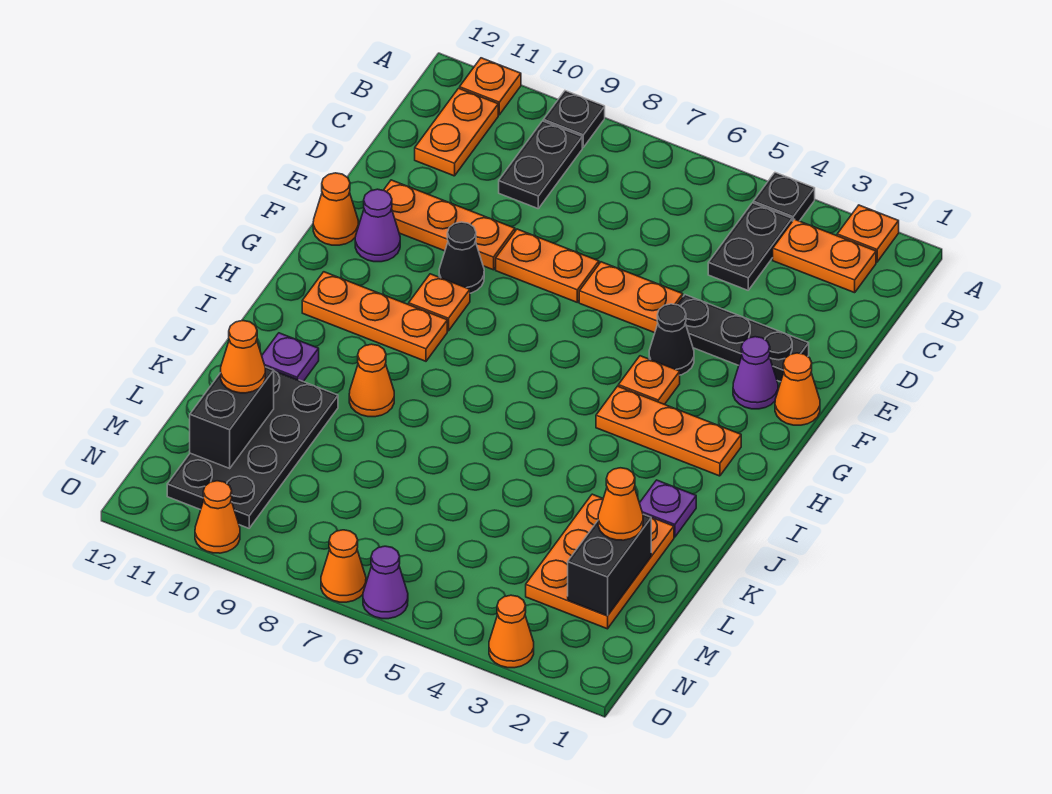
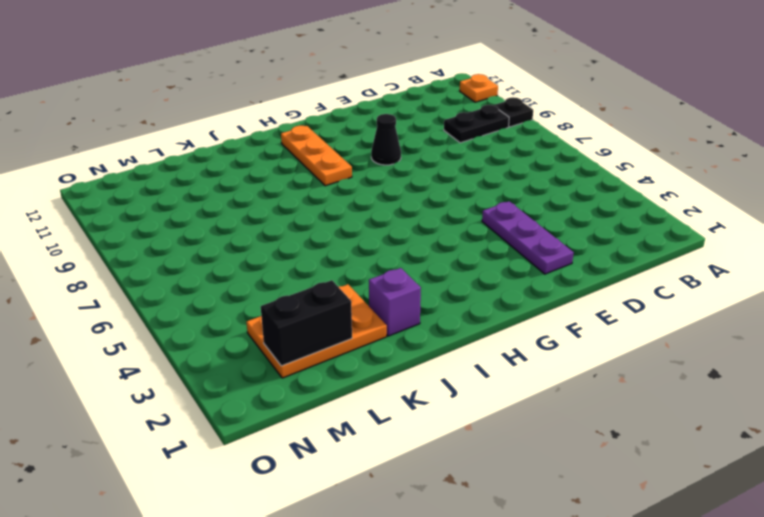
purple plate E2:E4 level 1 -> black plate E2:E4 level 1
purple brick J2 level 1 -> purple plate J2 level 1
none -> orange plate A2 level 1
none -> black plate A4 level 1
none -> orange plate B2:B3 level 1
none -> black plate B4:C4 level 1

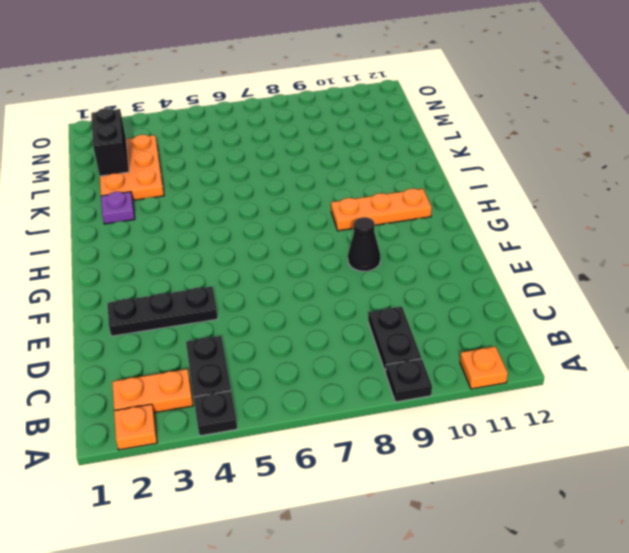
none -> orange plate B11:C11 level 1
none -> orange plate E5:E6 level 1
none -> orange plate E7:E8 level 1
none -> orange plate E9:E11 level 1

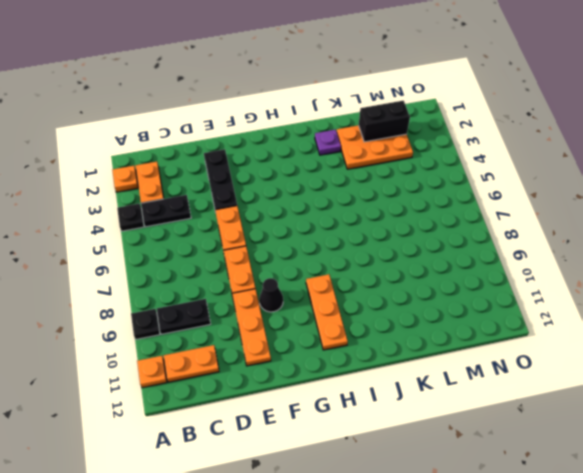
none -> orange cone F1 level 1
none -> purple cone F2 level 1
none -> black cone F4 level 1
none -> purple cone F11 level 1

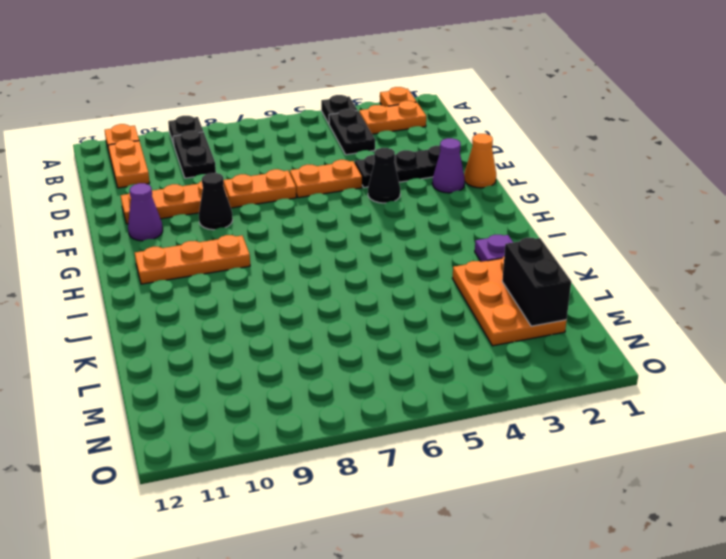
none -> orange cone F12 level 1
none -> orange plate G4 level 1
none -> orange plate G9 level 1
none -> orange plate H2:H4 level 1

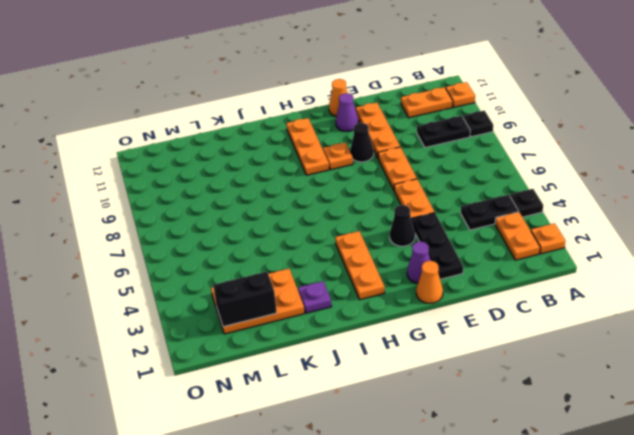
none -> orange plate G4 level 1
none -> orange cone J9 level 1
none -> purple plate J11 level 1
none -> black plate K10:N11 level 1

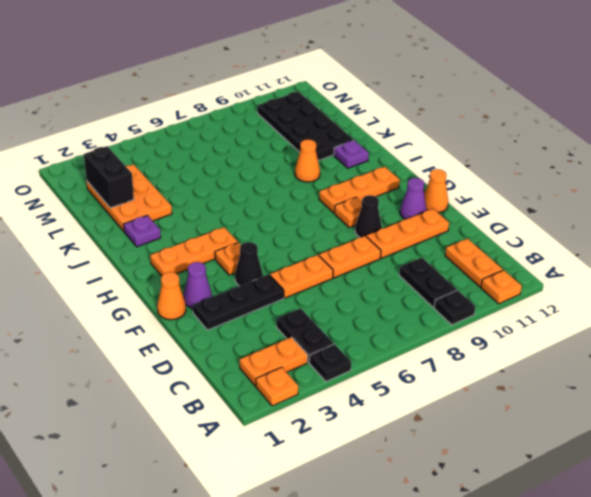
none -> orange cone O3 level 1
none -> purple cone O6 level 1
none -> orange cone O7 level 1
none -> orange cone O10 level 1

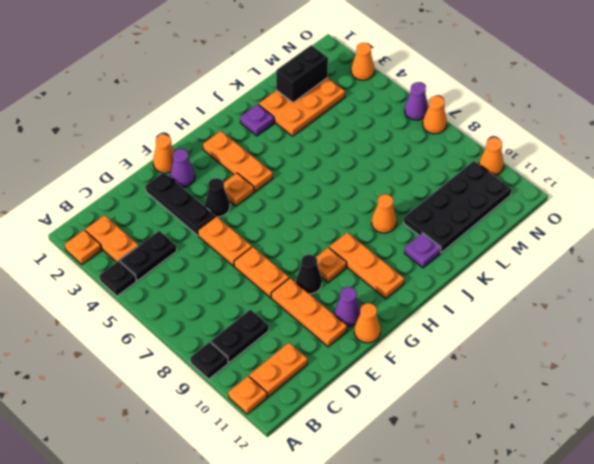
none -> black brick L11:M11 level 2
none -> orange cone L2 level 3
none -> orange cone L11 level 3

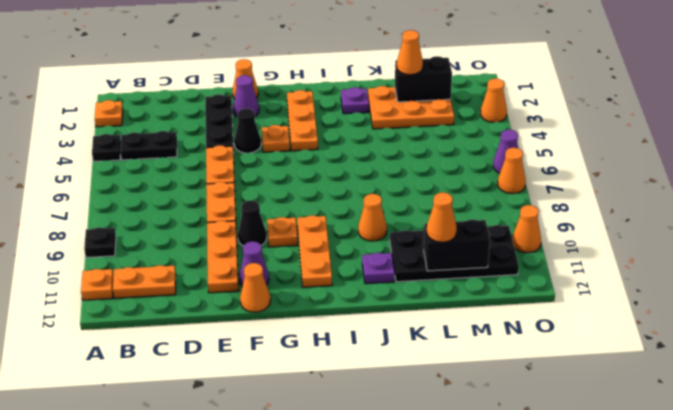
none -> orange plate B2:B3 level 1
none -> black plate B9:C9 level 1

